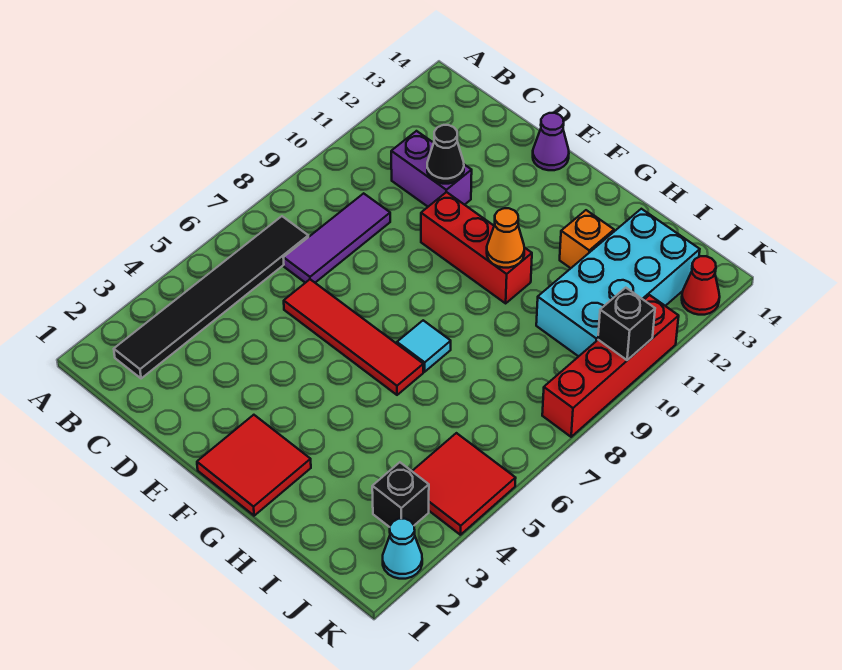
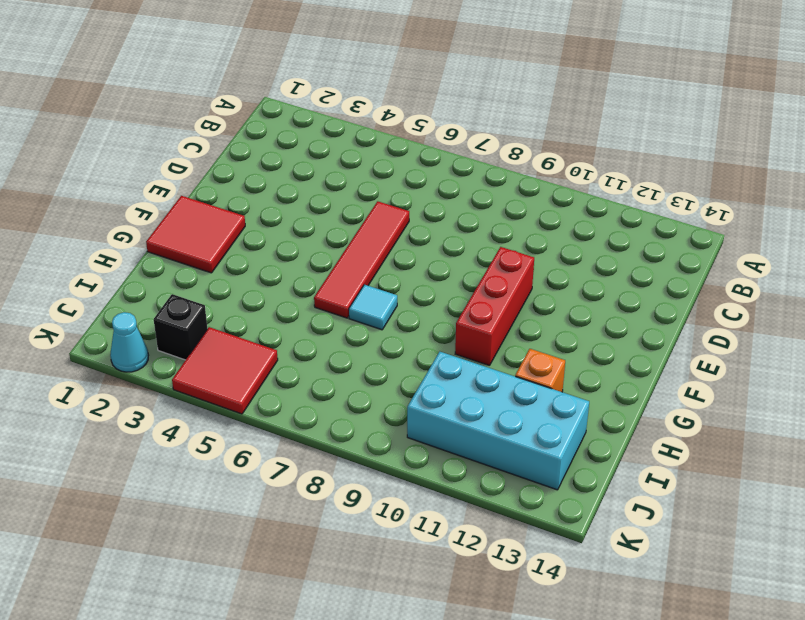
none -> black tile B2:B7 level 1
none -> purple tile C7:C9 level 1
none -> purple brick C11:D11 level 1

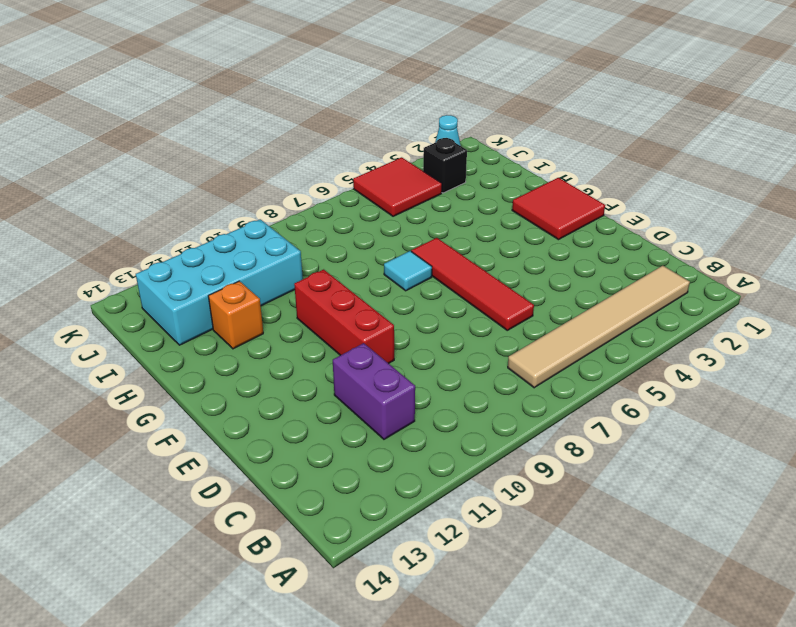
tan tile B2:B7 level 1 -> black tile B2:B7 level 1
none -> purple tile C7:C9 level 1
none -> purple cone E14 level 1
none -> red brick K8:K11 level 1

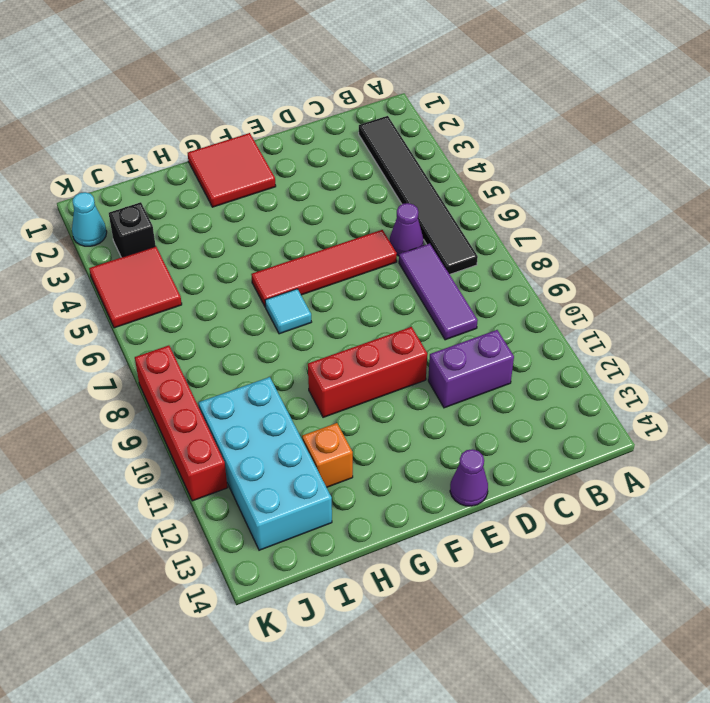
purple cone C6 level 1 -> none
none -> red cone K13 level 1
none -> black cone D11 level 2
none -> orange cone G10 level 2

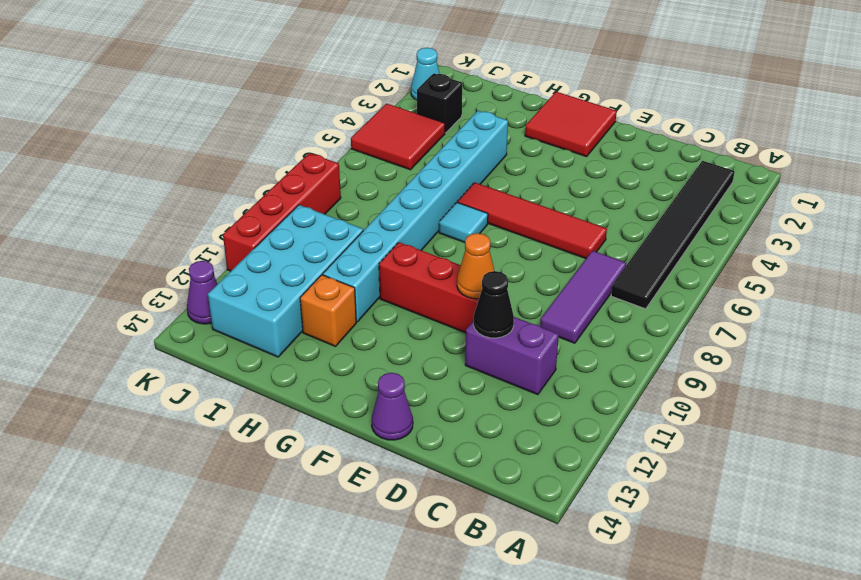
orange cone E10 level 2 -> orange cone G10 level 2
cyan brick H4:H11 level 1 -> none
purple cone K13 level 1 -> red cone K13 level 1
none -> black brick K10 level 2

